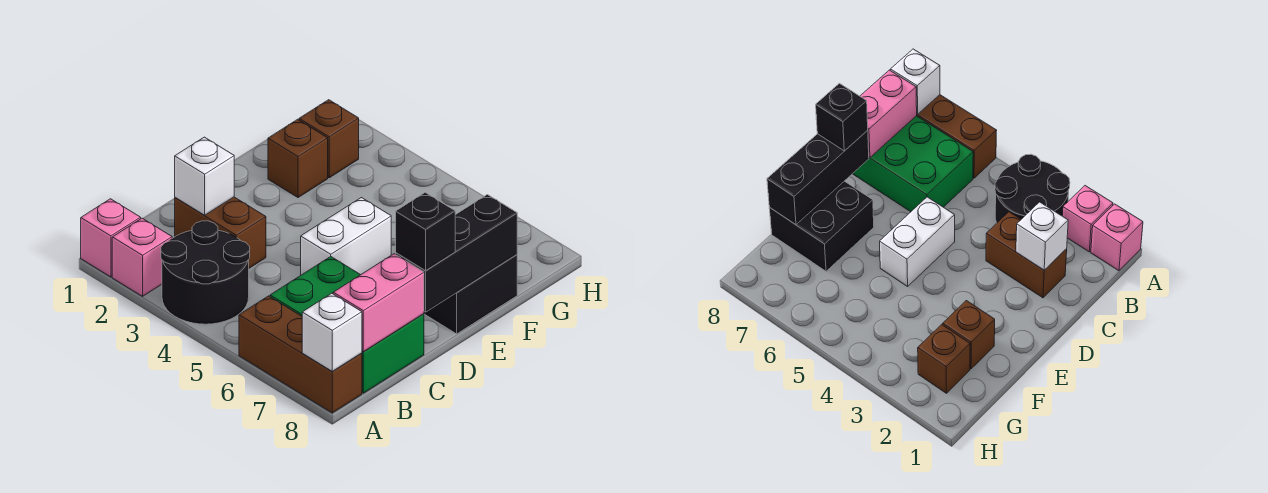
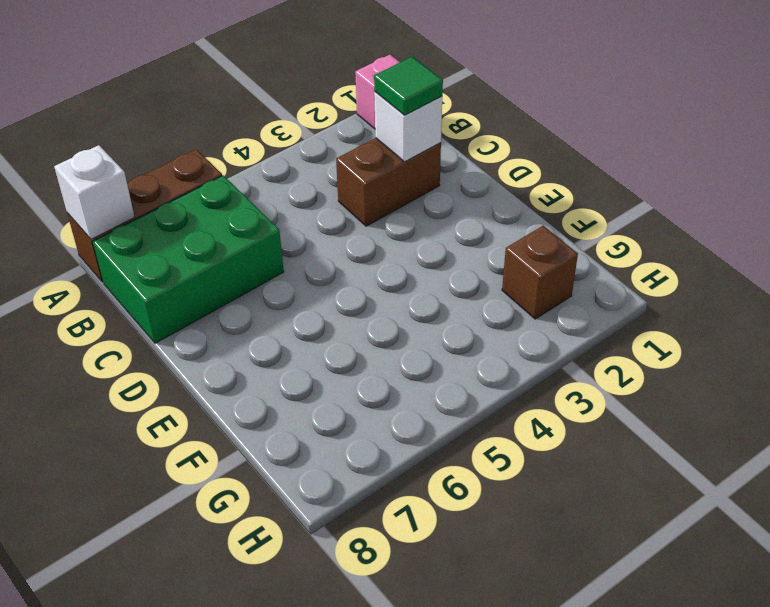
green tile C2 level 3 -> none
none -> pink brick A2 level 1
none -> black round brick A3:B4 level 1
none -> white brick D5:E5 level 1

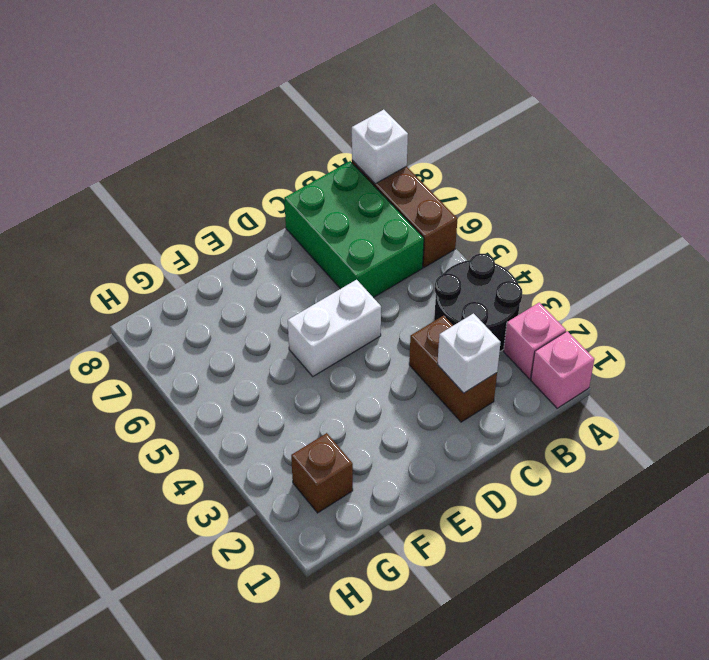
none -> black brick E7:F8 level 1
none -> brown brick F2 level 1
none -> pink brick B8:C8 level 2

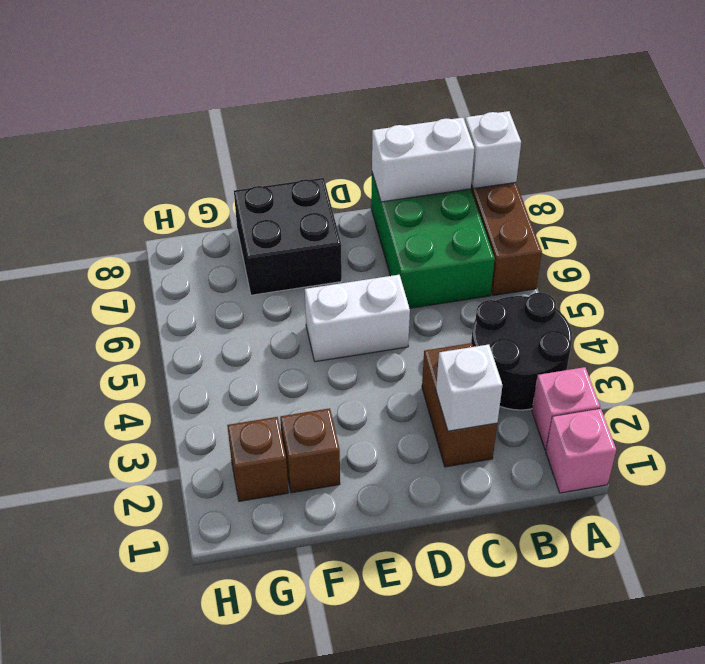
white brick B8:C8 level 2 -> pink brick B8:C8 level 2
none -> black brick D8:F8 level 2
none -> black brick D8 level 3

